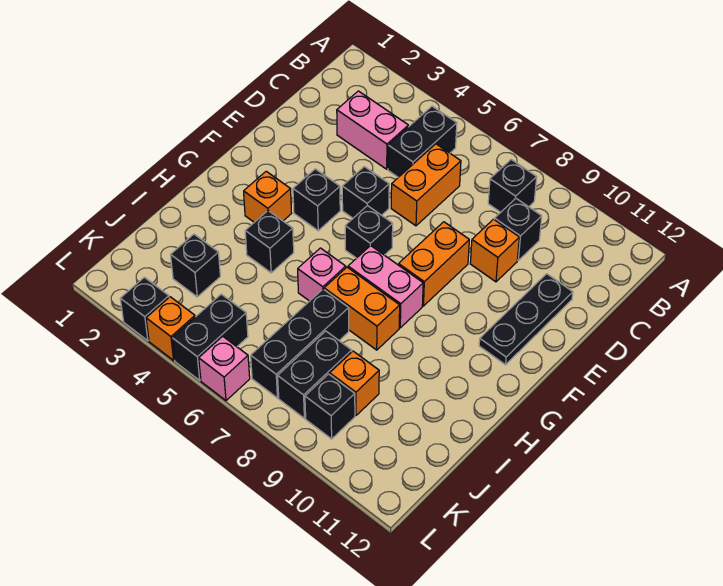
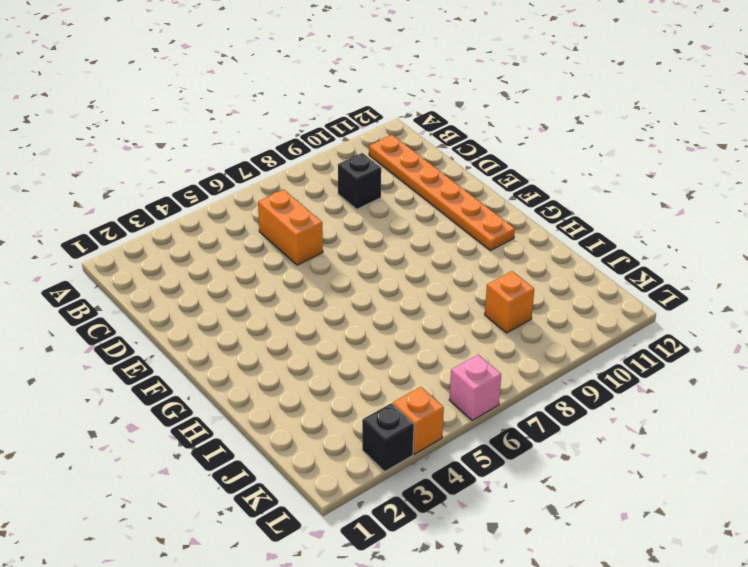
orange plate B11:G11 level 1 -> black plate D11:F11 level 1
none -> black brick B5:C5 level 1
none -> black brick B8 level 1
none -> pink brick C3:C4 level 1

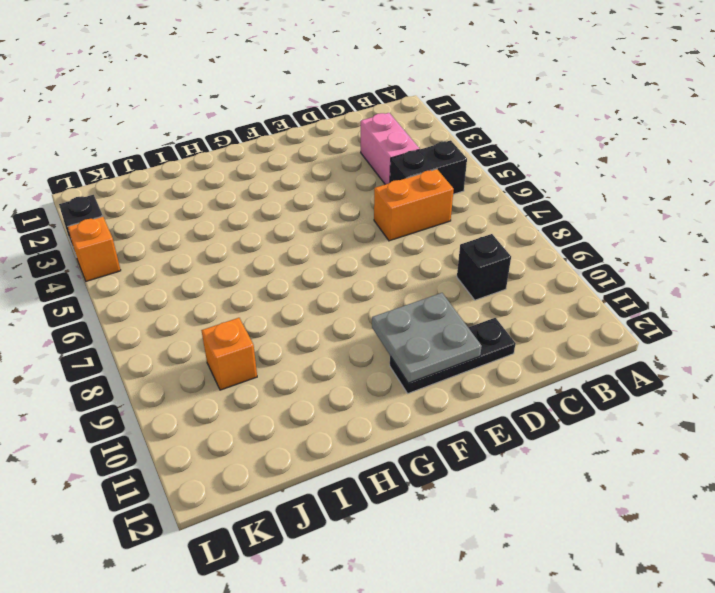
grey plate E10:F11 level 2 -> none
none -> black brick B8 level 1
none -> orange brick D9 level 1
none -> black brick E5 level 1

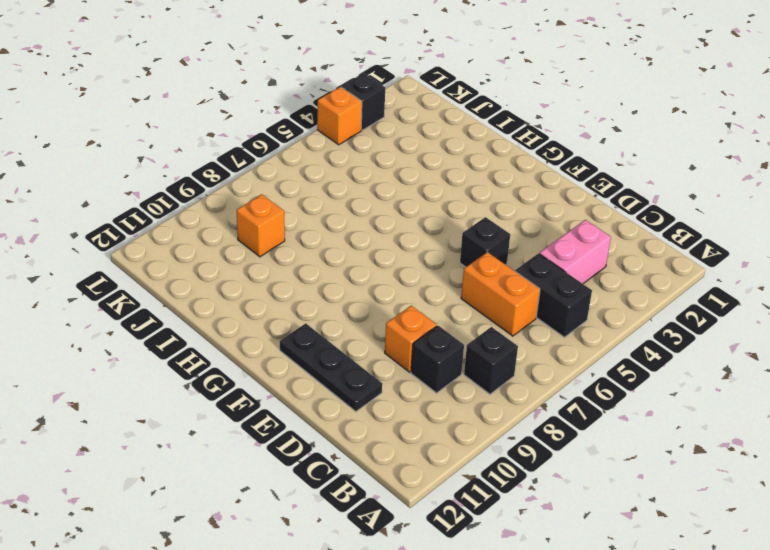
none -> orange brick E8:F8 level 1
none -> black brick F4 level 1
none -> black brick F6 level 1

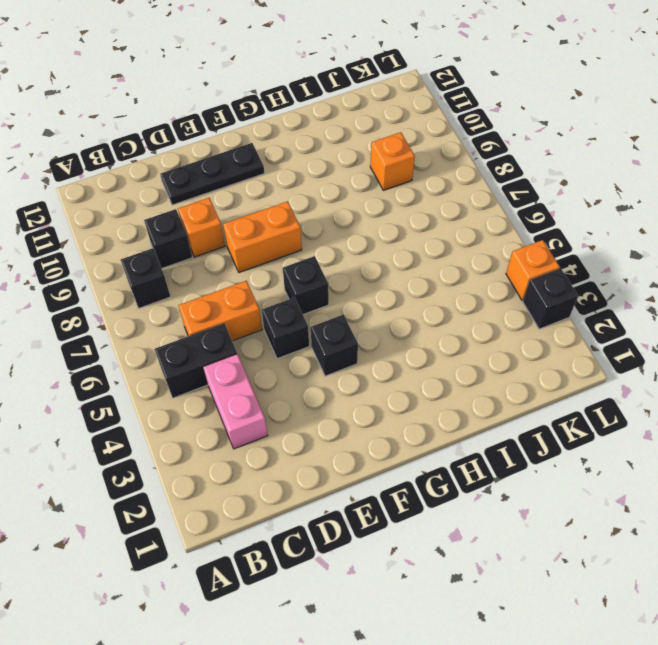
none -> orange brick G3 level 1
none -> pink brick G7:G8 level 1
none -> black brick H4 level 1

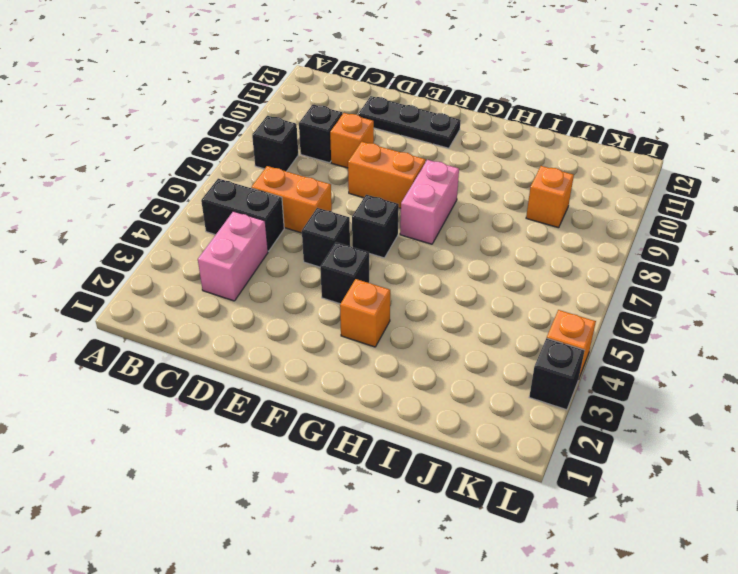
none -> black brick H4 level 1
none -> pink brick H6 level 1
none -> orange brick H7:H8 level 1

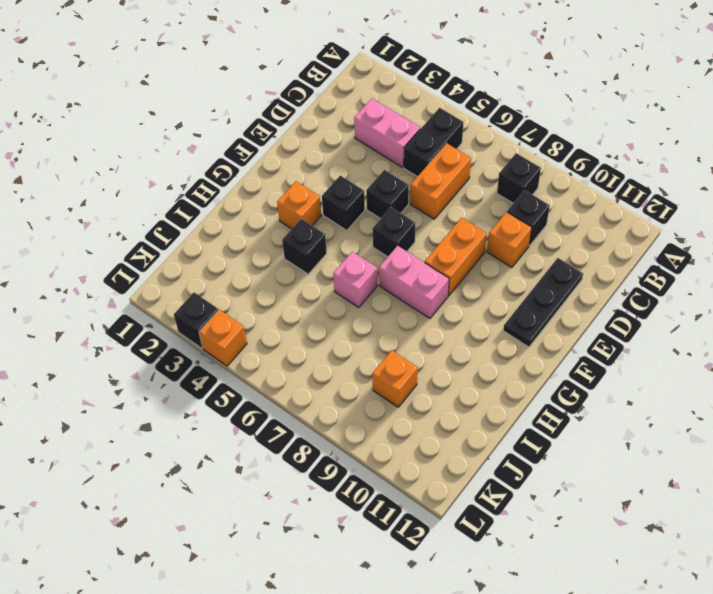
none -> orange brick H7:H8 level 1
none -> black brick I7:K7 level 1
none -> black brick J3 level 1

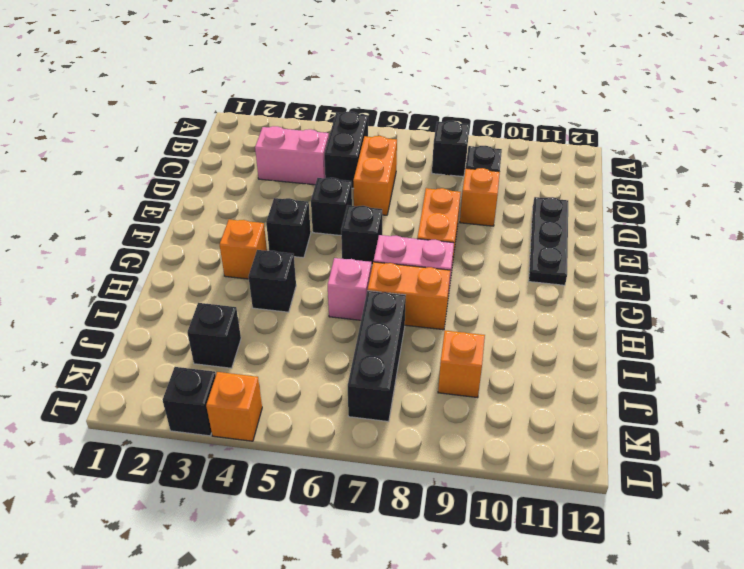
none -> black brick J8:K8 level 1
none -> black brick K5:L5 level 1
none -> black brick K9 level 1

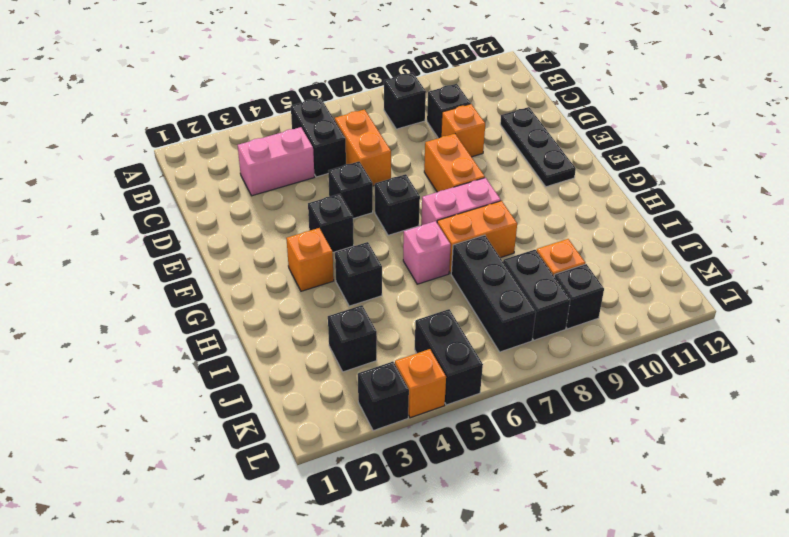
none -> pink brick L6 level 1

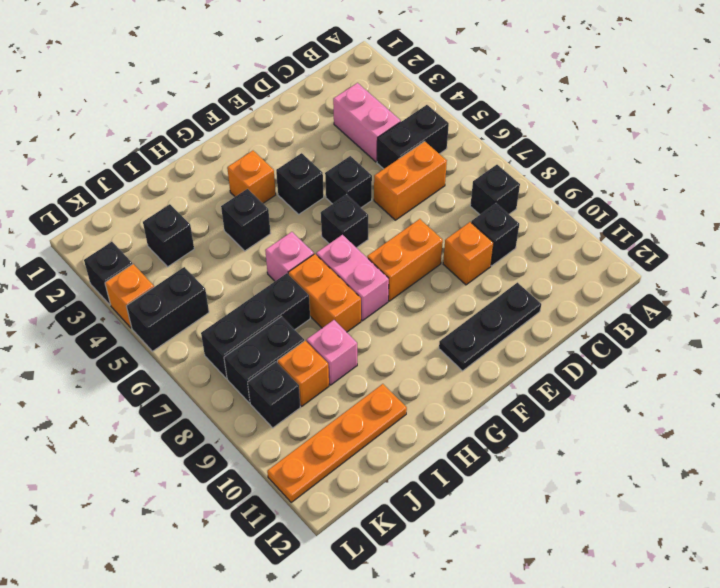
pink brick I9 level 1 -> pink brick L6 level 1
orange plate I11:L11 level 1 -> none

